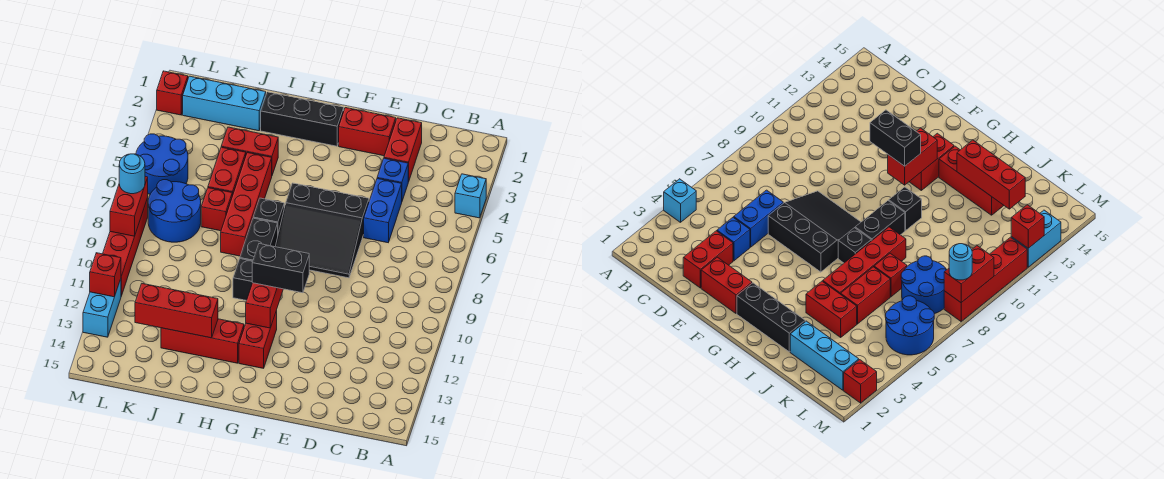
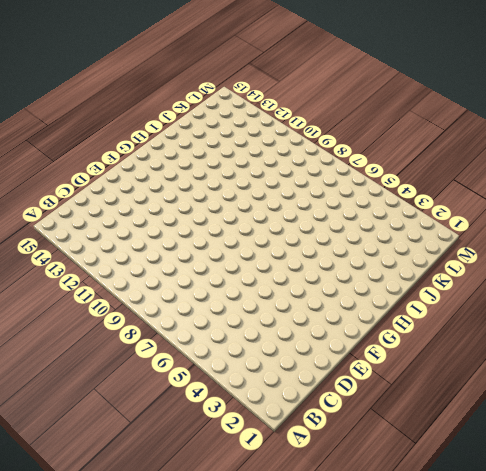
none -> cyan brick A4 level 1
none -> red brick D2:D3 level 1
none -> blue brick D4 level 1

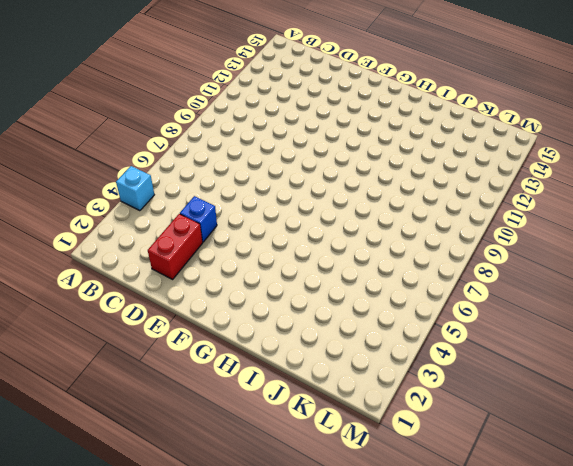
none -> blue brick D5:D6 level 1
none -> red brick E2:F2 level 1
none -> black slope E6:G8 level 1 top 6

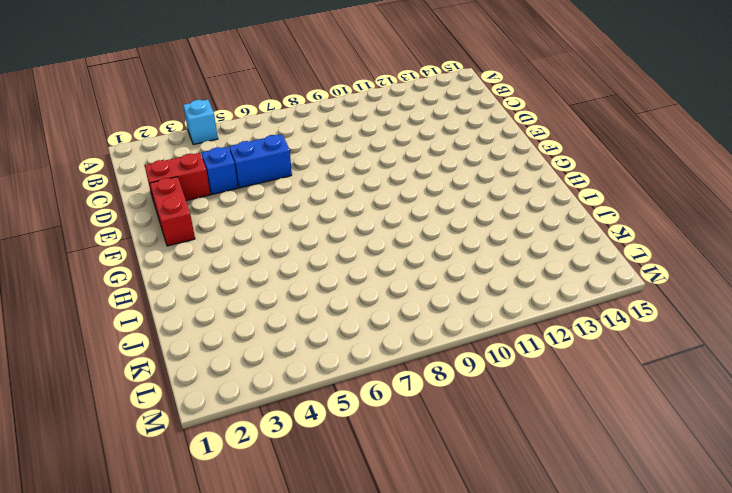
none -> black slope E6:G8 level 1 top 6
none -> black brick G2:I2 level 1
none -> red brick G12:G13 level 1

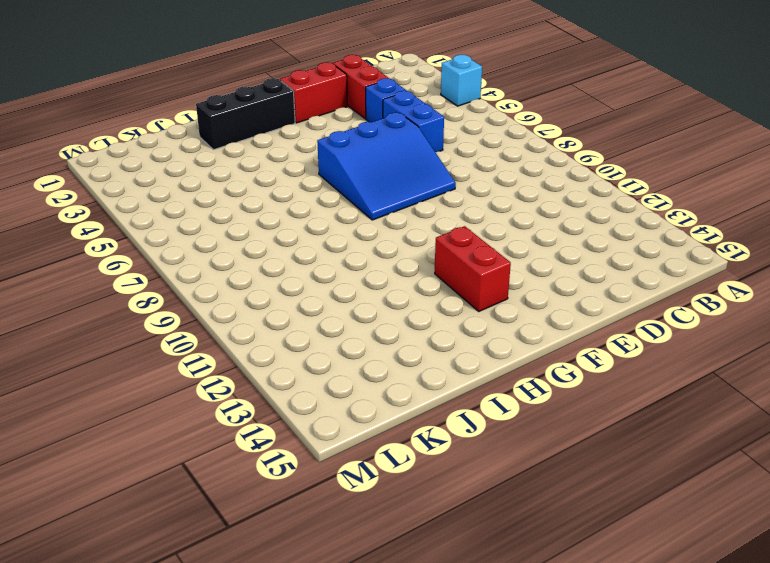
blue slope E6:G8 level 1 top 6 -> black slope E6:G8 level 1 top 6
none -> black brick H7 level 1
none -> black brick H8:H9 level 1
none -> black brick H10 level 1

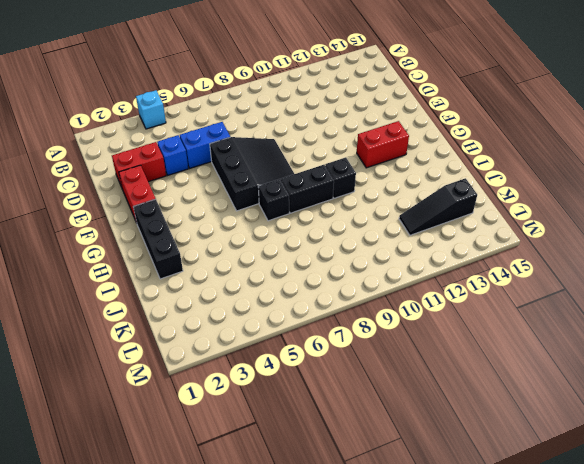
black slope K12:K14 level 1 top 14 -> none
none -> red brick H13:J13 level 1
none -> red brick I4:J4 level 1
none -> red brick I5:I8 level 1

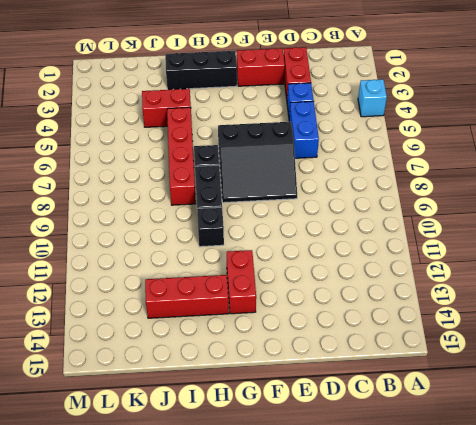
none -> cyan brick J2:L2 level 1
none -> red brick J5:J6 level 1
none -> red brick J7 level 1

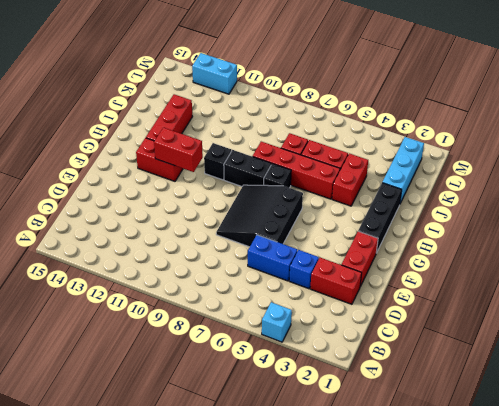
none -> blue round brick K7:L8 level 1
none -> blue round brick L5:M6 level 1
none -> red brick M2 level 1

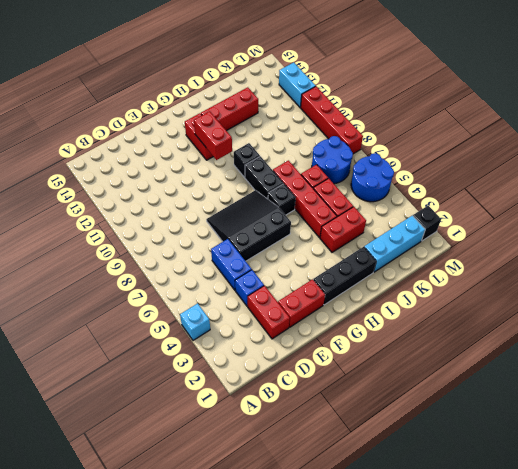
black brick M2 level 1 -> red brick M2 level 1
none -> red brick I13:K13 level 2
none -> red brick M8:M9 level 2
none -> red brick M12 level 2

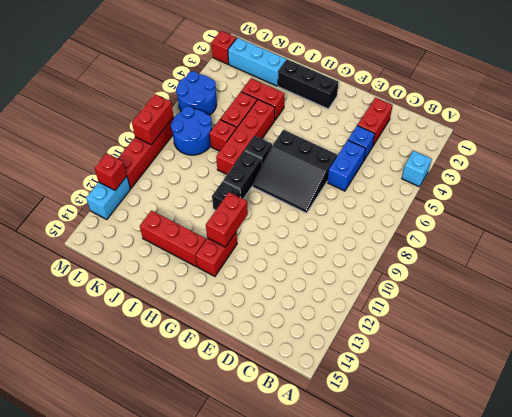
none -> red brick E2:F2 level 1
none -> red brick I13:K13 level 2
none -> black brick F11:G11 level 3

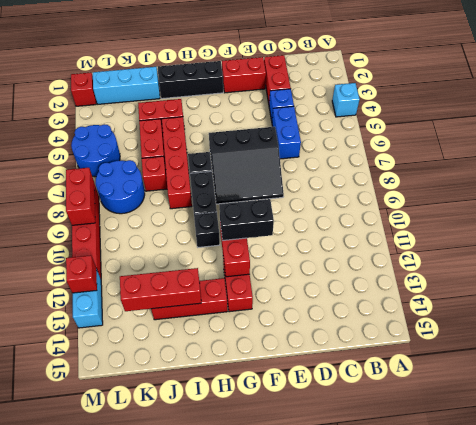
none -> cyan round brick M8 level 3

